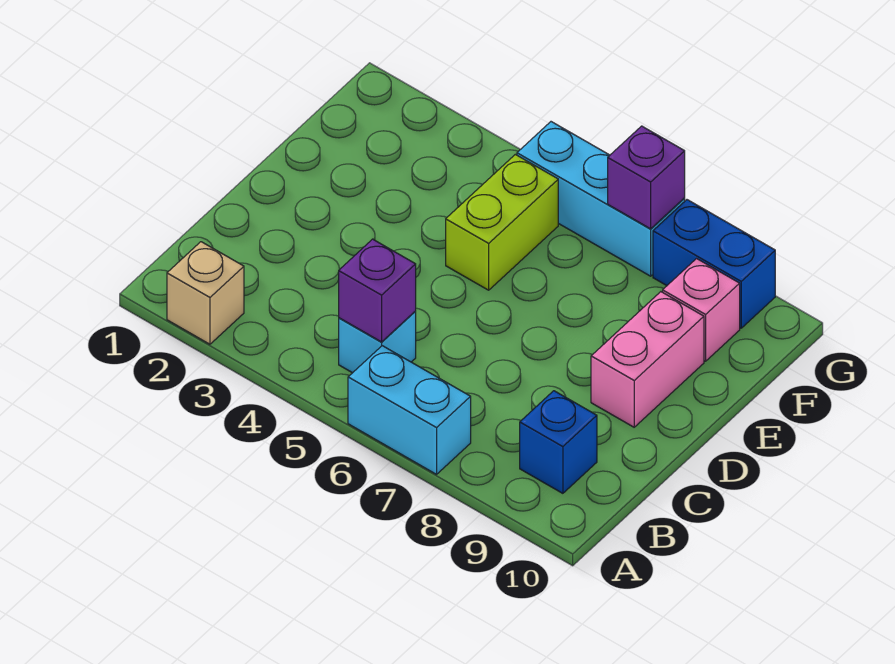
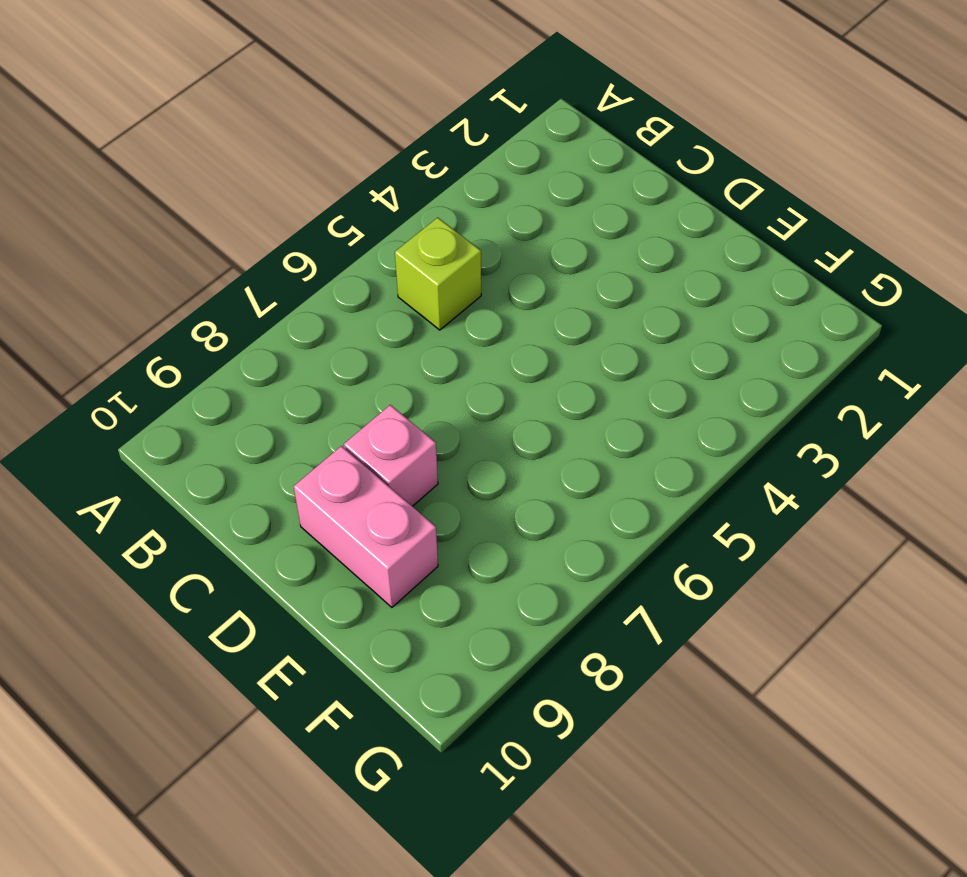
lime brick B5 level 1 -> cyan brick B5 level 1
pink brick D8 level 1 -> pink brick F9 level 1
none -> tan brick A2 level 1
none -> cyan brick A6:A7 level 1

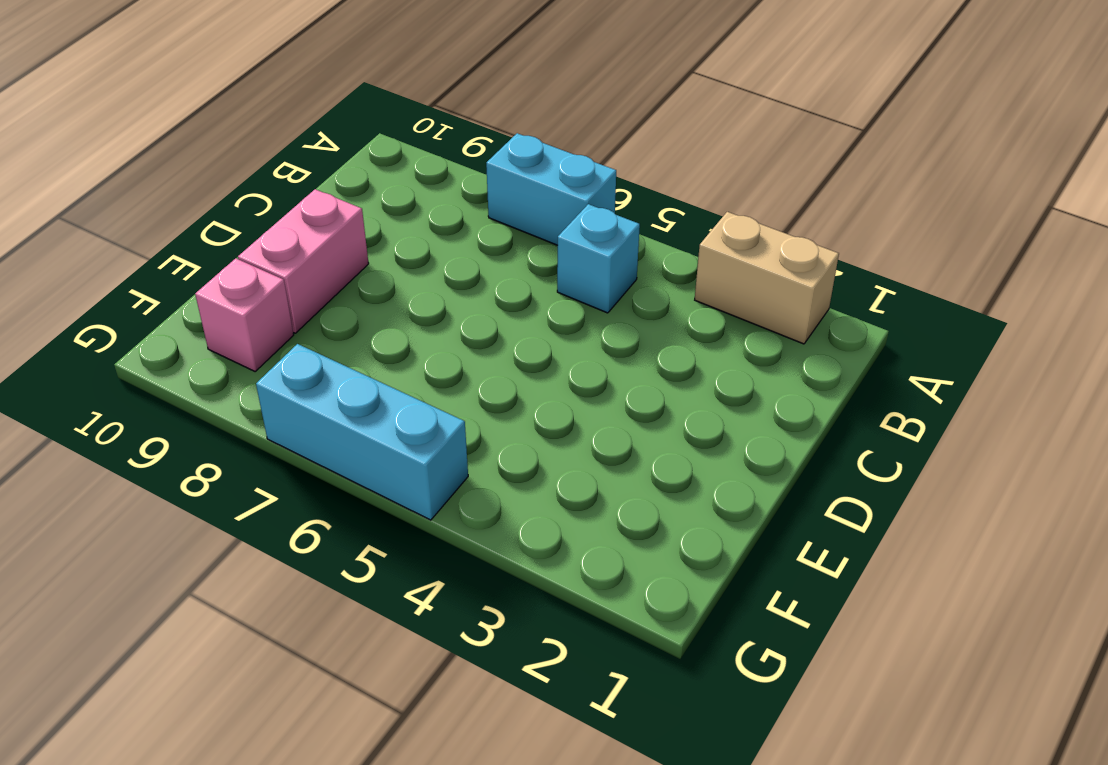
tan brick A2:A3 level 1 -> tan brick A2 level 1
none -> blue brick B9 level 1
none -> lime brick E5:F5 level 1

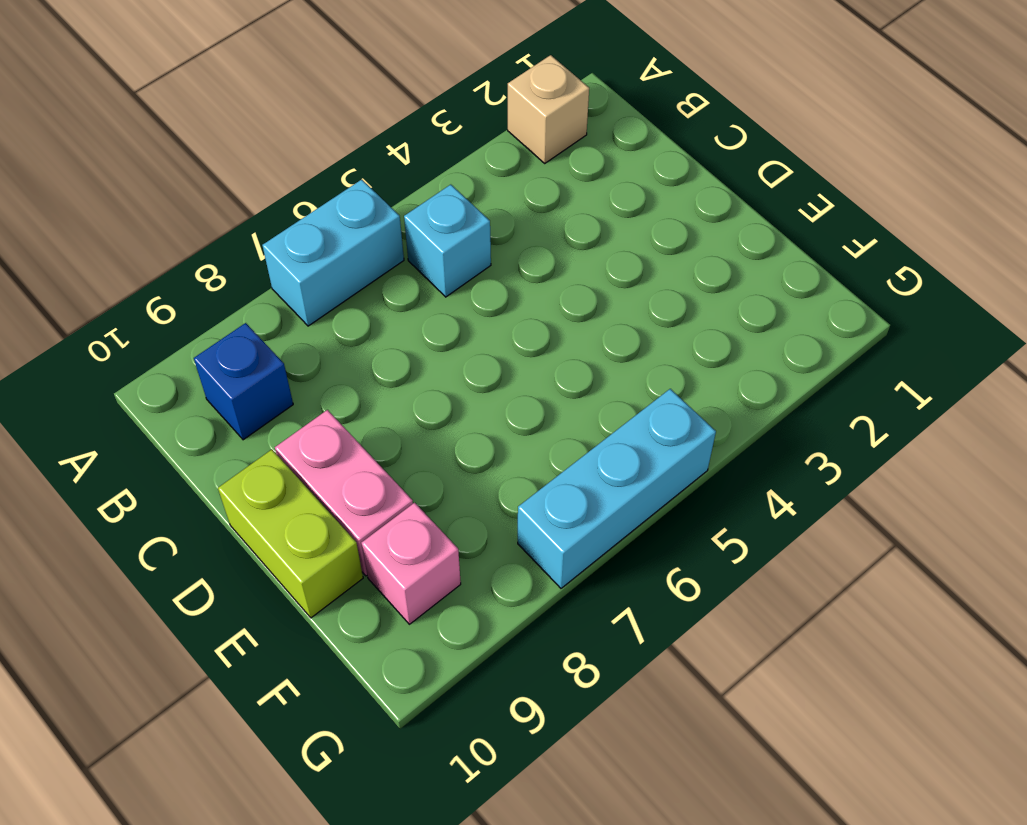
lime brick D10:E10 level 1 -> lime brick E5:F5 level 1
none -> blue brick G8:G9 level 1
none -> purple brick B5 level 2

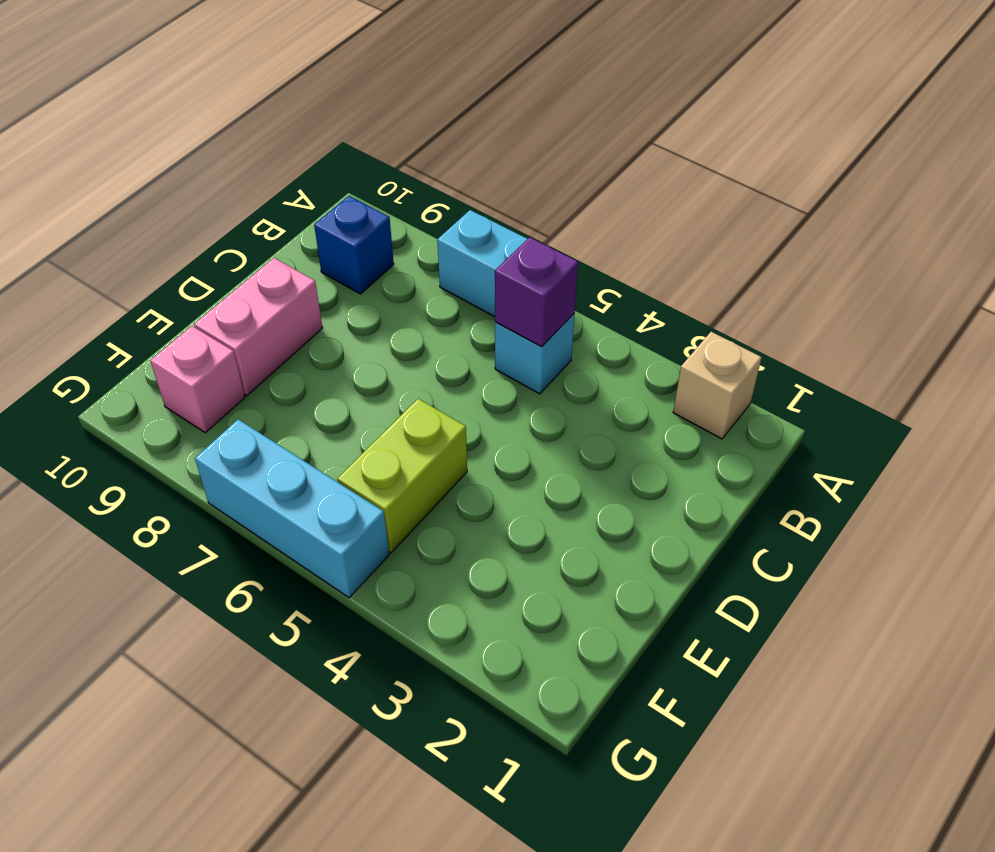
none -> blue brick G8:G9 level 1
none -> purple brick G7 level 2

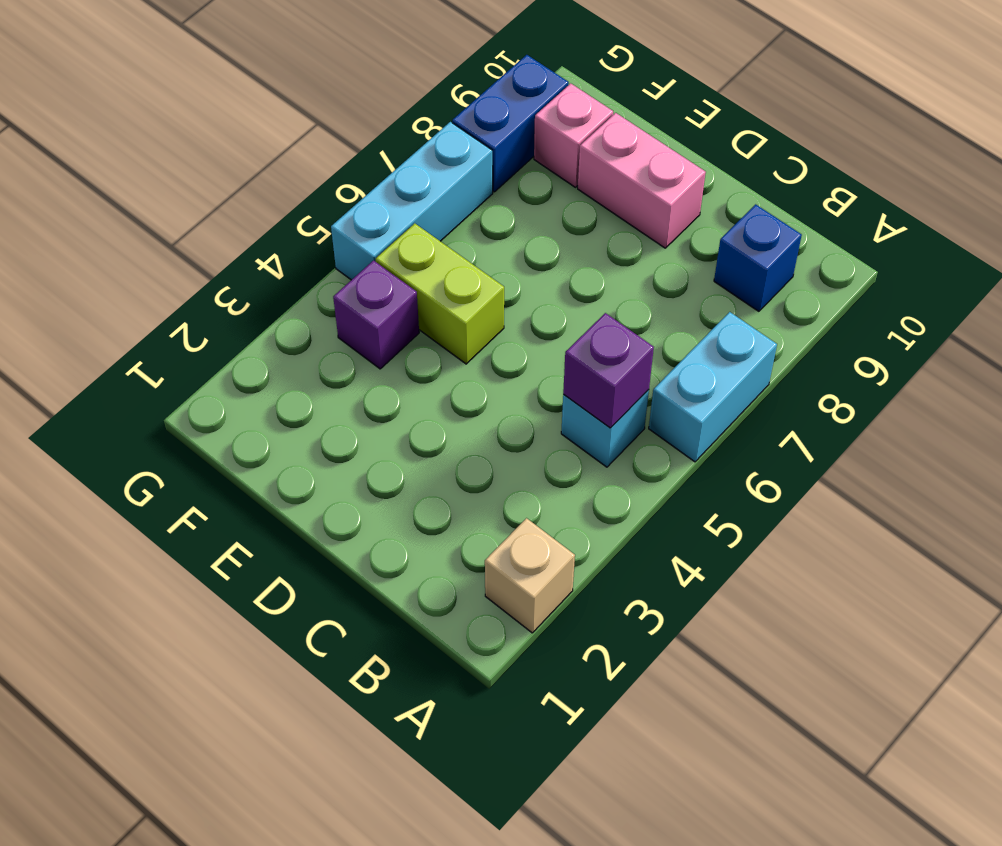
purple brick F4 level 1 -> purple brick G7 level 2

